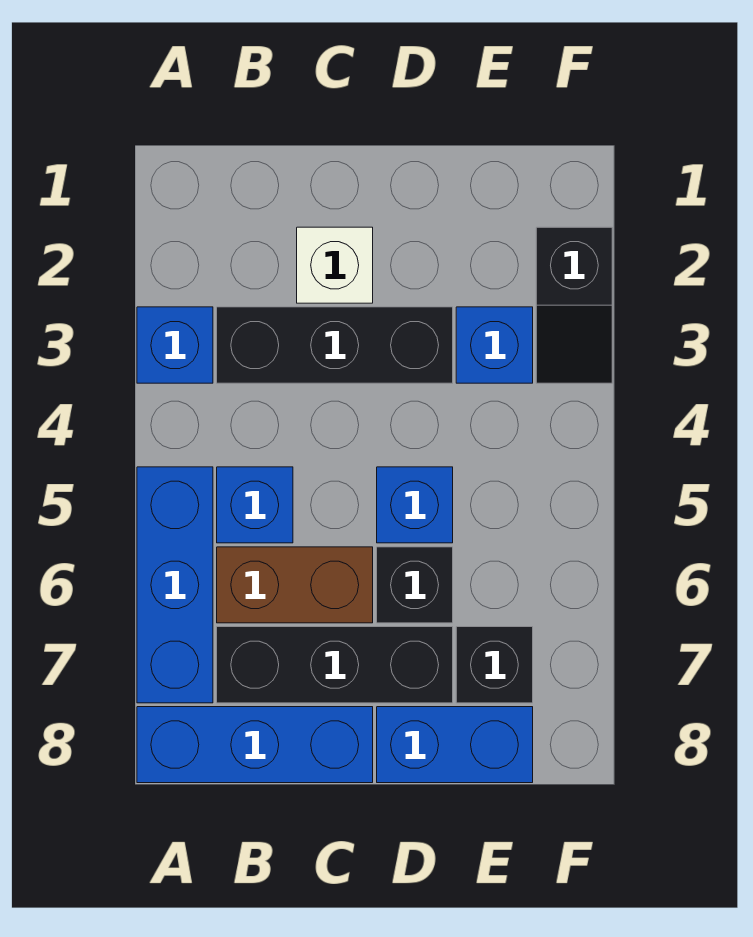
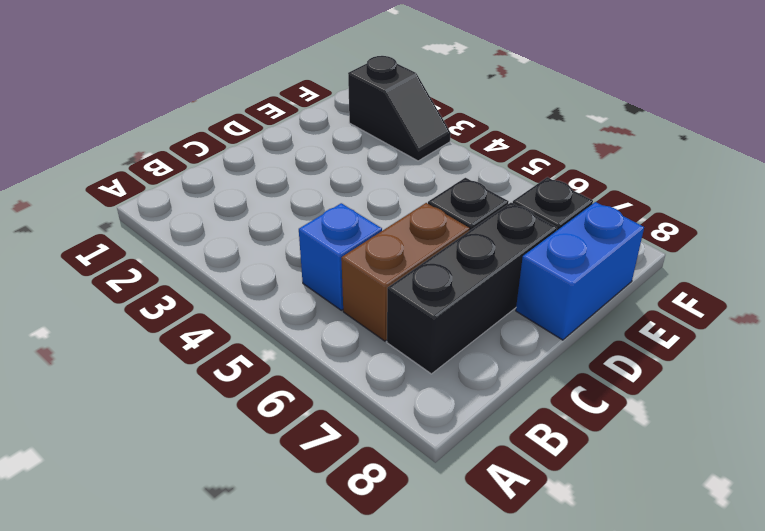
none -> blue brick A3 level 1
none -> blue brick A5:A7 level 1
none -> blue brick A8:C8 level 1

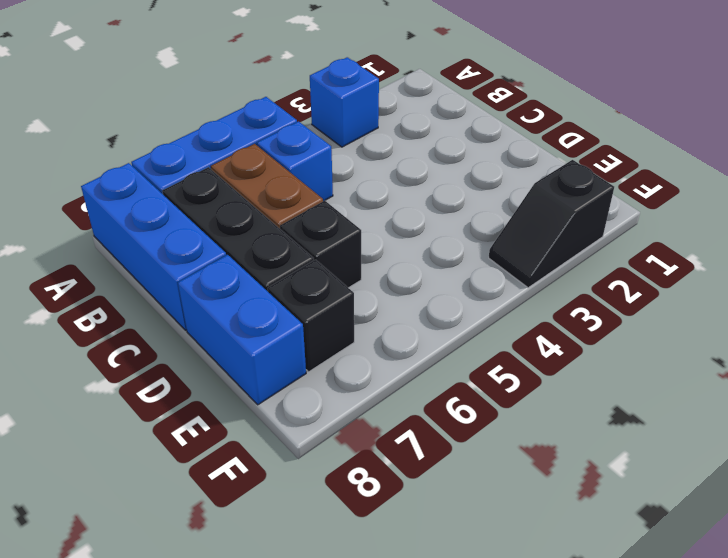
none -> black brick B3:D3 level 1
none -> white brick C2 level 1
none -> blue brick D5 level 1

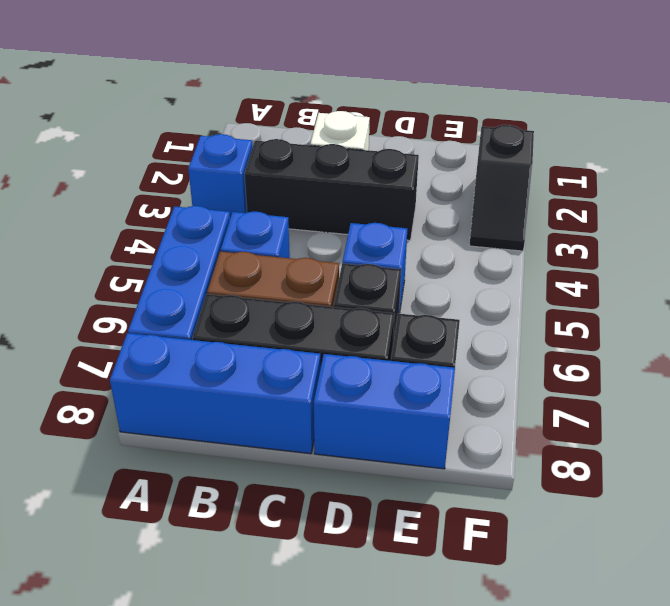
none -> blue brick E3 level 1

